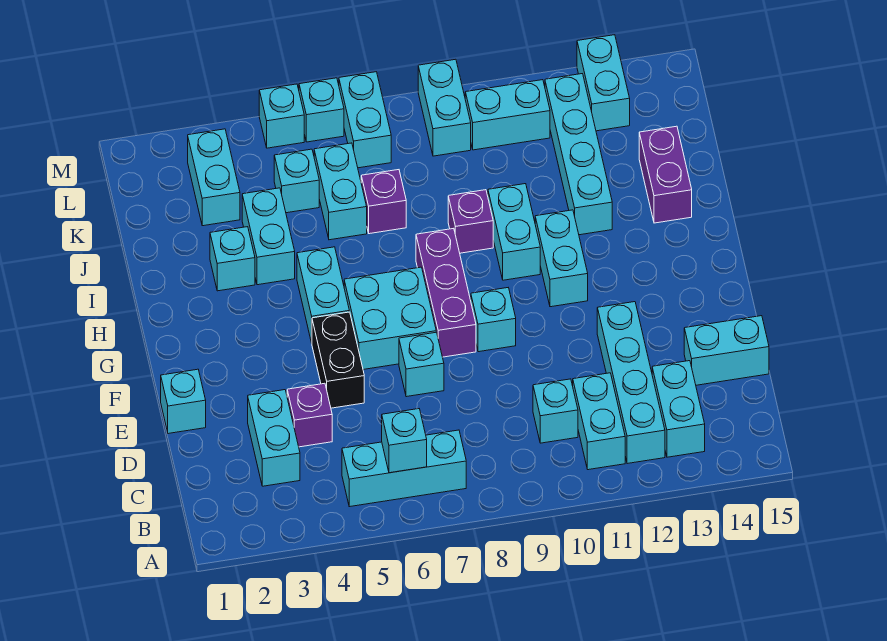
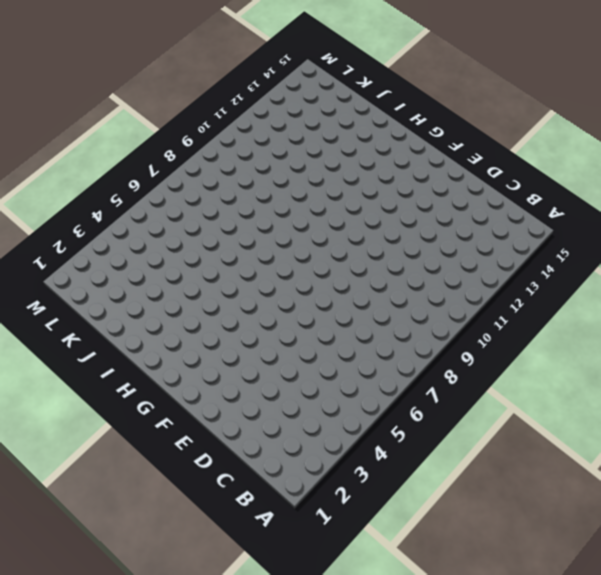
none -> cyan brick B5:B7 level 1
none -> cyan brick B11:C11 level 1
none -> cyan brick B12:E12 level 1
none -> cyan brick B13:C13 level 1

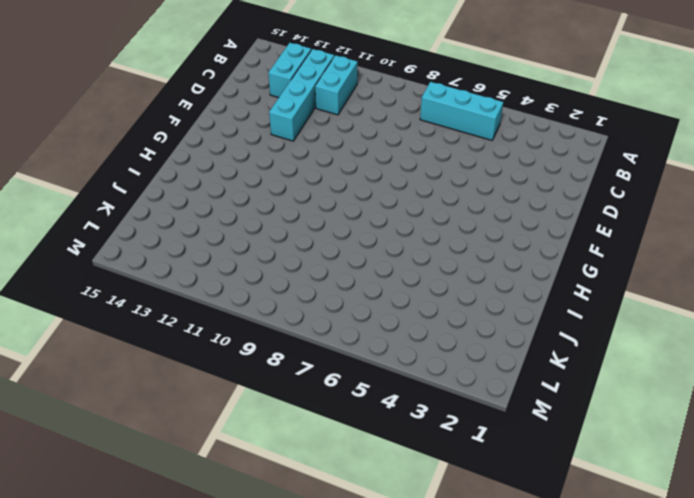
none -> cyan brick C3:D3 level 1
none -> cyan brick C10 level 1
none -> purple brick D4 level 1
none -> cyan brick D14:D15 level 1

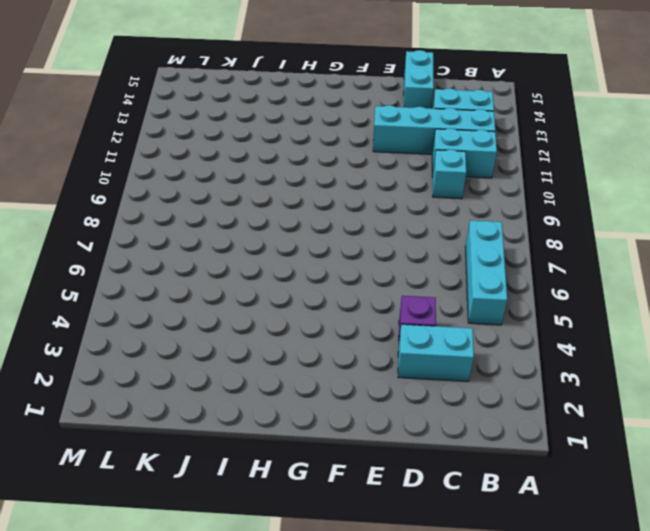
none -> cyan brick E1 level 1
none -> black brick E5:F5 level 1
none -> cyan brick E7 level 1
none -> cyan brick F6:G7 level 1

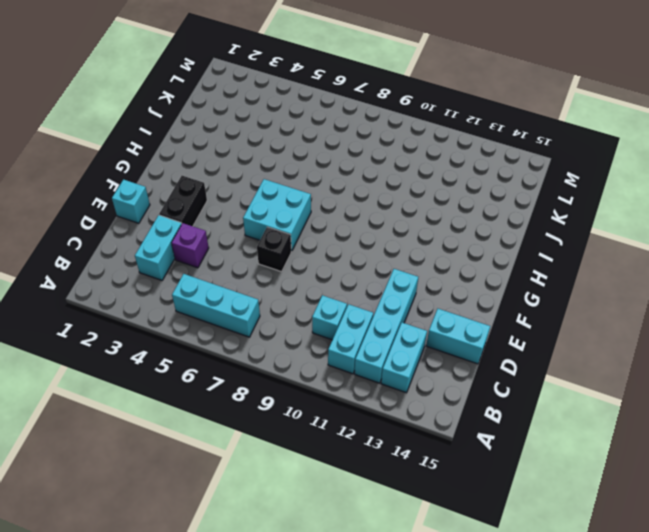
black brick E3:F3 level 1 -> black brick E5:F5 level 1
black brick E7 level 1 -> cyan brick E7 level 1
none -> purple brick F8:H8 level 1
none -> cyan brick F9 level 1
none -> cyan brick G5:H5 level 1
none -> cyan brick G11:H11 level 1

